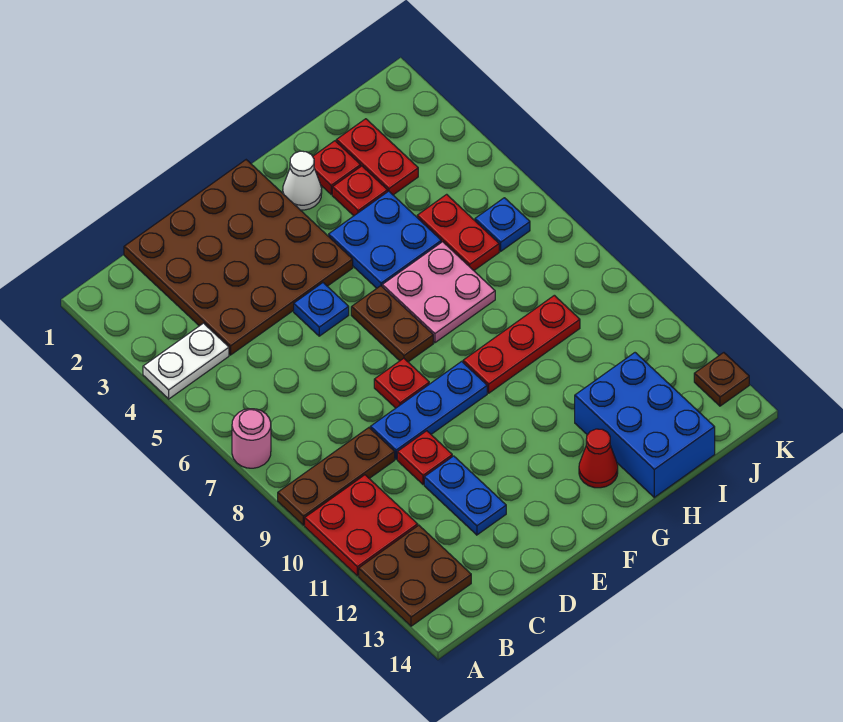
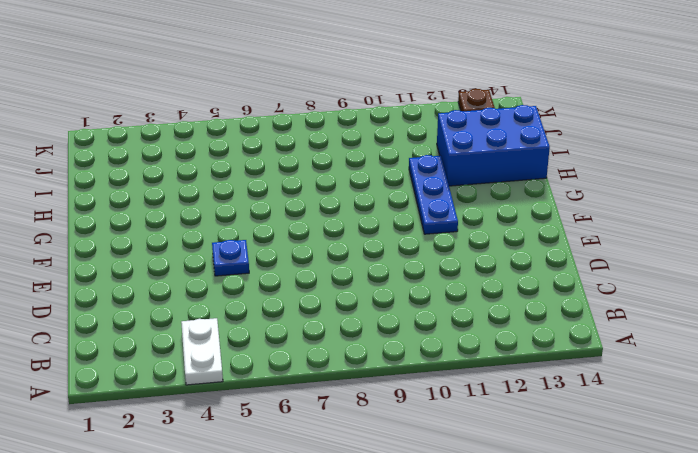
blue plate F11:H11 level 1 -> blue plate D9:F9 level 1
none -> pink round brick A7 level 1
none -> brown plate A9:C9 level 1
none -> red plate A10:B11 level 1

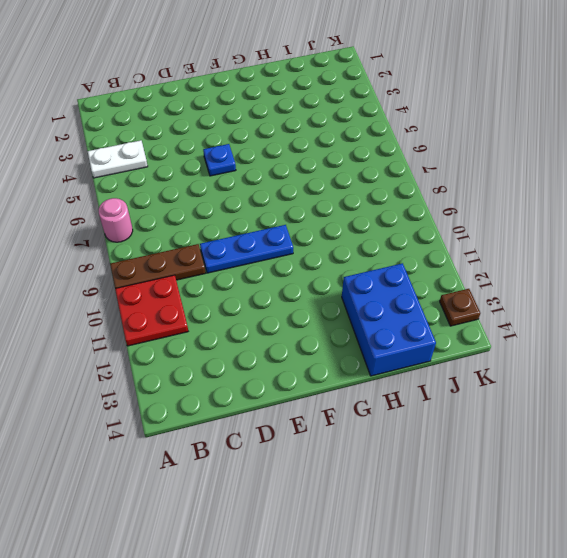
none -> brown plate A12:B13 level 1
none -> brown plate C1:F4 level 1
none -> red plate D10 level 1

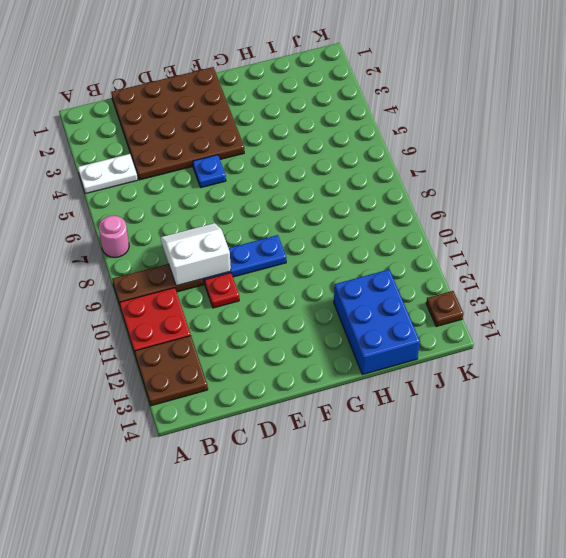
white slope C8:D9 level 2 top 9 -> none
none -> blue plate D11:D12 level 1
none -> red plate E8 level 1
none -> brown plate F6:F7 level 1

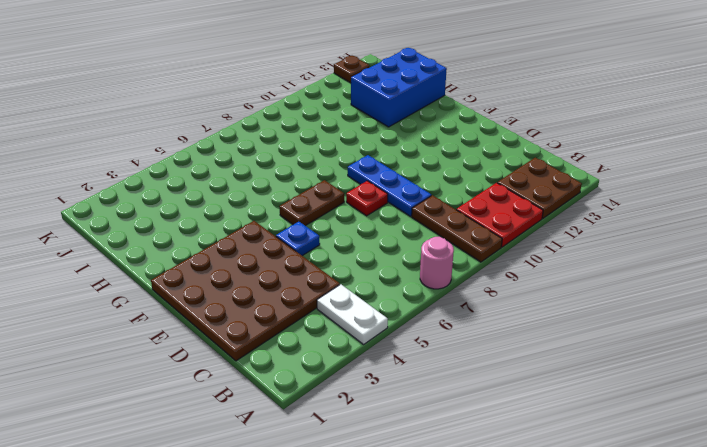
none -> red plate D10 level 1
none -> blue plate D11:D12 level 1
none -> white cone G2 level 1

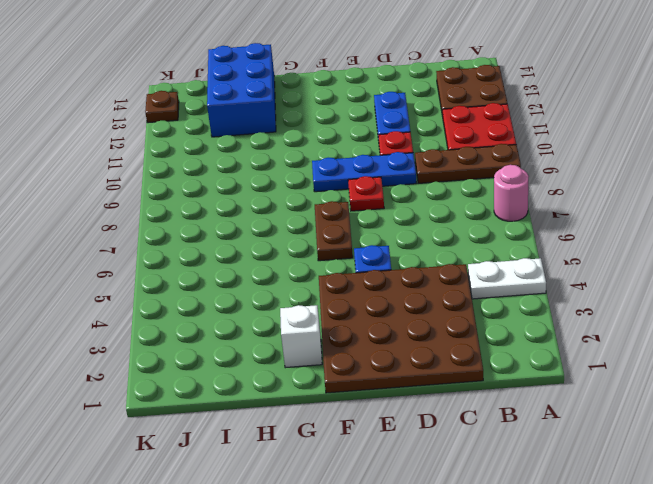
white brick G2 level 1 -> white cone G2 level 1
none -> blue plate G4:H5 level 1
none -> pink plate G6:H7 level 1
none -> red plate G9:I9 level 1

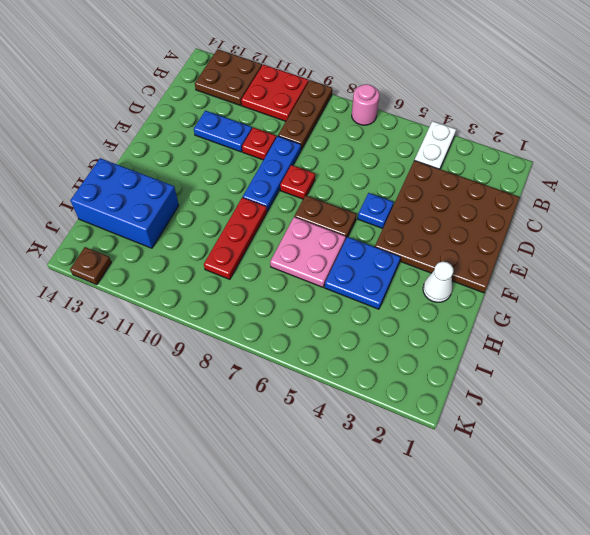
none -> red cone G13 level 1
none -> red plate H2 level 1
none -> red plate H3 level 1

